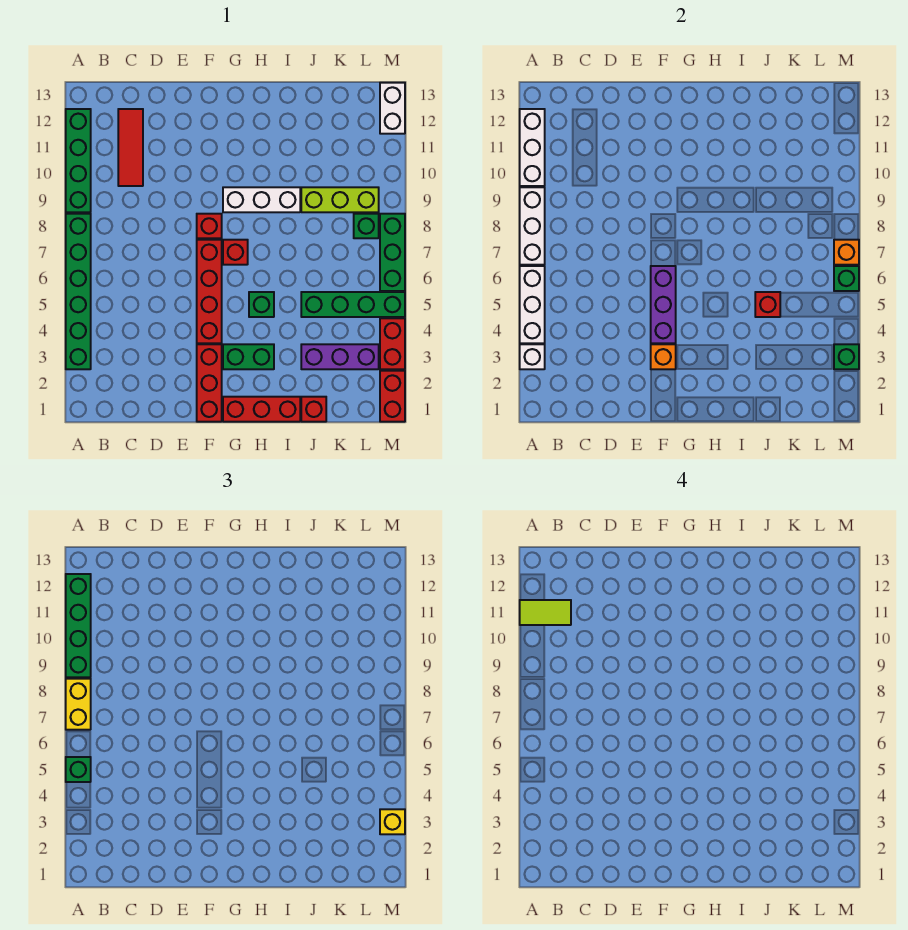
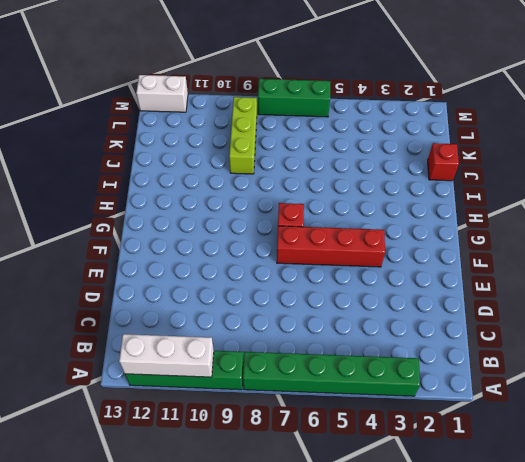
none -> red tile C10:C12 level 1
none -> red brick F1:F3 level 1
none -> red brick F8 level 1
none -> red brick G1:I1 level 1

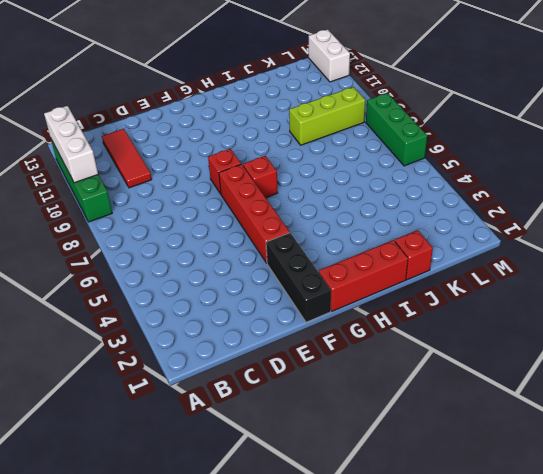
black brick F1:F3 level 1 -> red brick F1:F3 level 1
none -> green brick A3:A8 level 1
none -> green brick G3:H3 level 1
none -> white brick G9:I9 level 1
none -> green brick H5 level 1

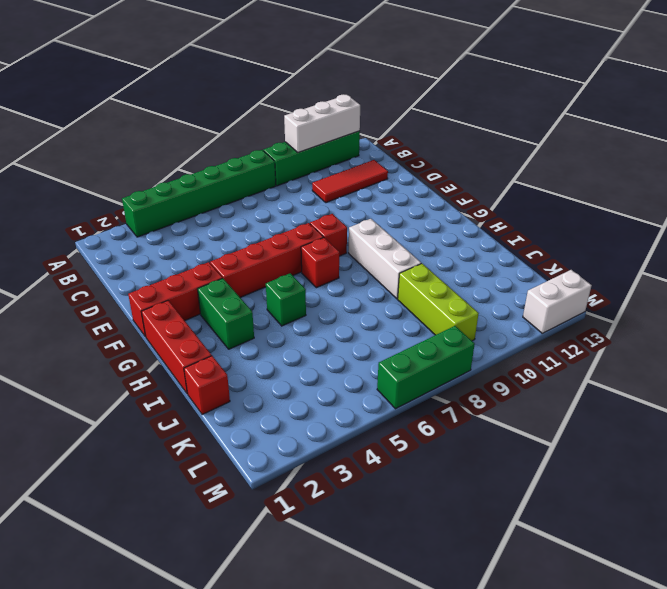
none -> purple brick J3:L3 level 1
none -> green brick J5:M5 level 1
none -> green brick L8 level 1
none -> red brick M1:M2 level 1

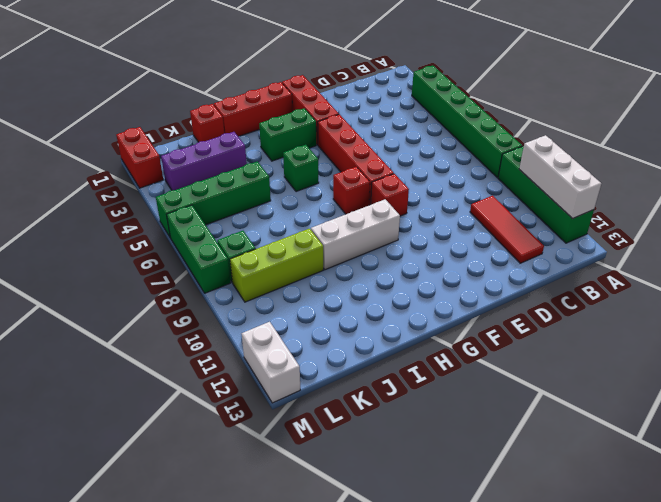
none -> red brick M3:M4 level 1
none -> white brick A3 level 2
none -> white brick A4:A6 level 2
none -> white brick A7:A9 level 2

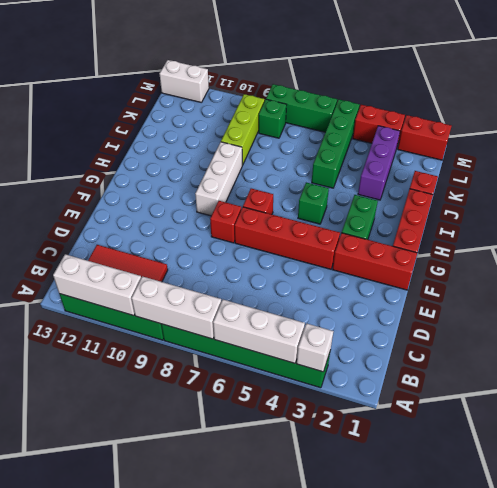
none -> orange brick F3 level 2
none -> purple brick F4:F6 level 2
none -> red brick J5 level 2
none -> green brick M3 level 2

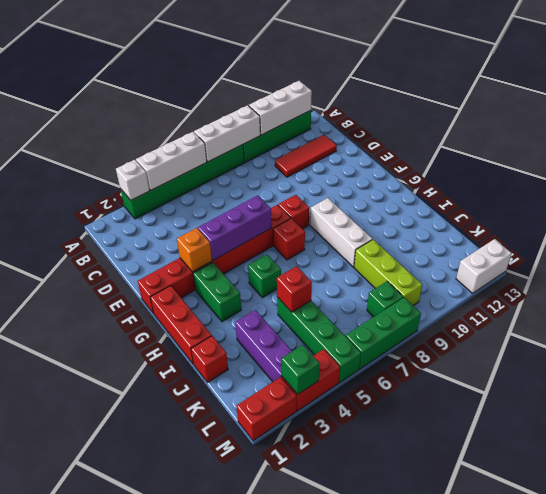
none -> green brick M6 level 2
none -> orange brick M7 level 2
none -> green brick A5 level 3
none -> yellow brick A7:A8 level 3

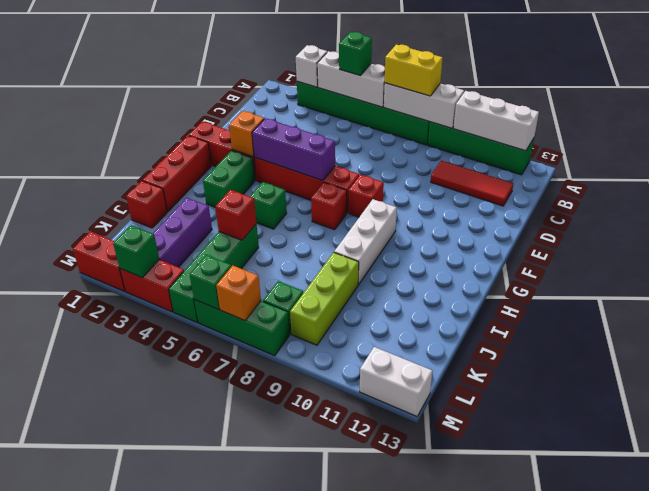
none -> green brick A9:A12 level 3
none -> yellow brick M3 level 3
none -> lime tile A11:B11 level 4

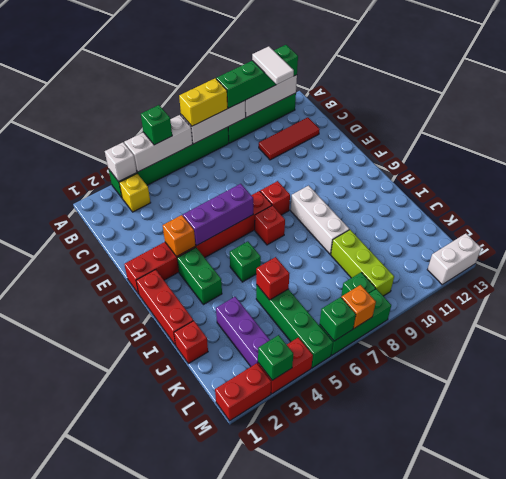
white tile A11:B11 level 4 -> lime tile A11:B11 level 4
yellow brick B3 level 1 -> yellow brick M3 level 3

